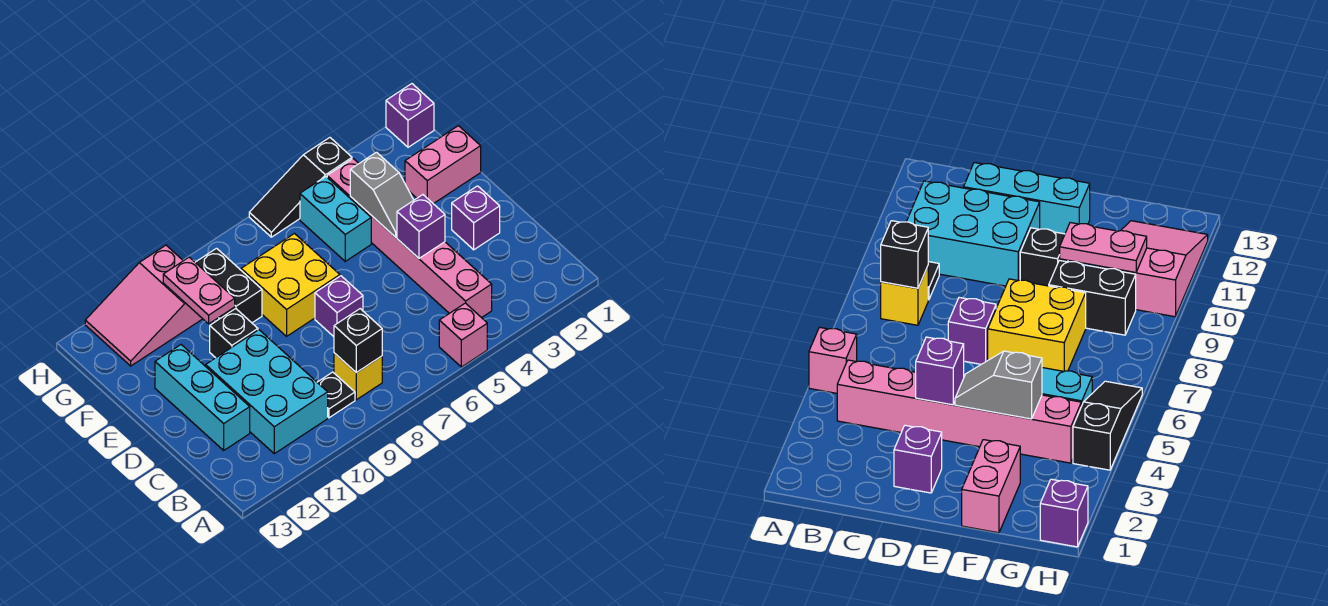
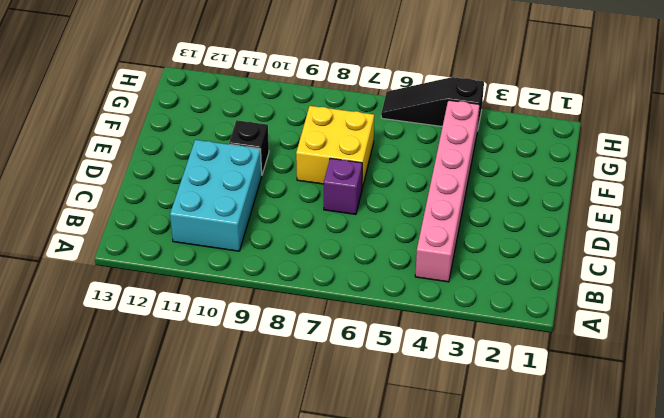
none -> pink brick A5 level 1
none -> yellow brick B8 level 1
none -> black plate B9 level 1

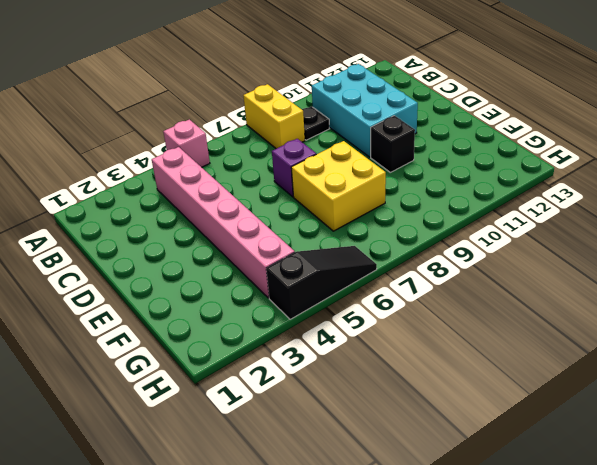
yellow brick A8:B8 level 1 -> yellow brick B8 level 1
none -> cyan brick C12:E12 level 1
none -> purple brick D2 level 1
none -> pink brick F1:F2 level 1

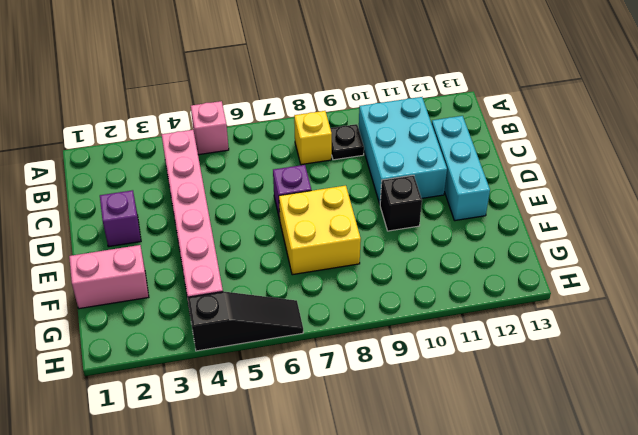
none -> cyan brick F5:G5 level 1
none -> black brick F9:G9 level 1
none -> pink slope G10:H12 level 1 top 10

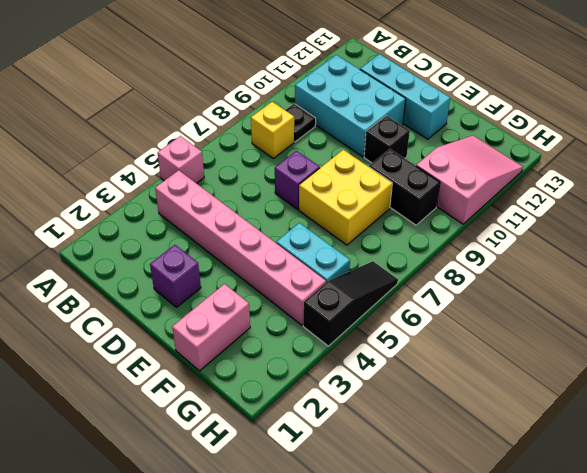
none -> purple brick H1 level 1
none -> black brick B8 level 2
none -> purple brick D4 level 2

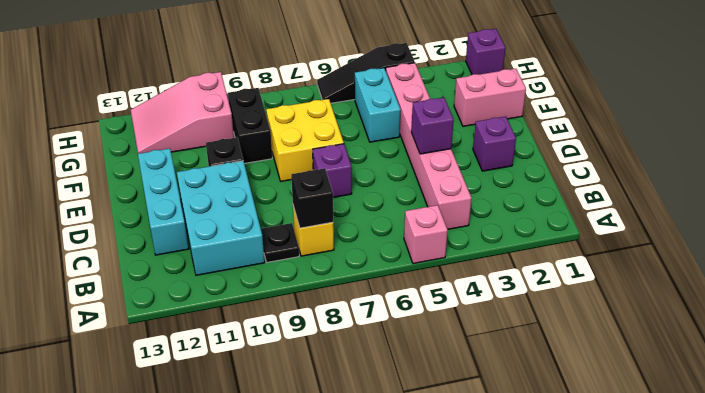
none -> grey slope E4:F4 level 2 top F
none -> pink plate F10:G10 level 2

